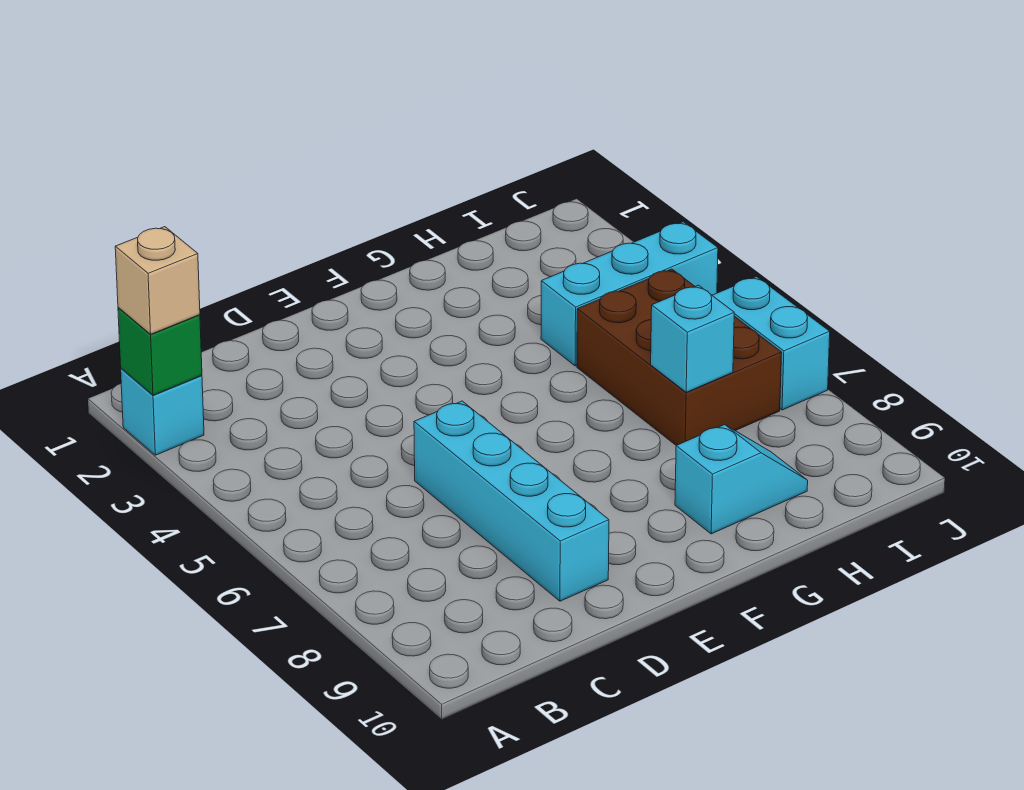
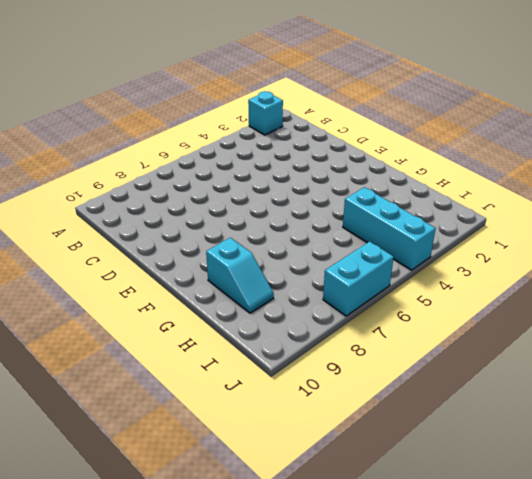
none -> cyan brick D6:D9 level 1
none -> brown brick H5:I7 level 1

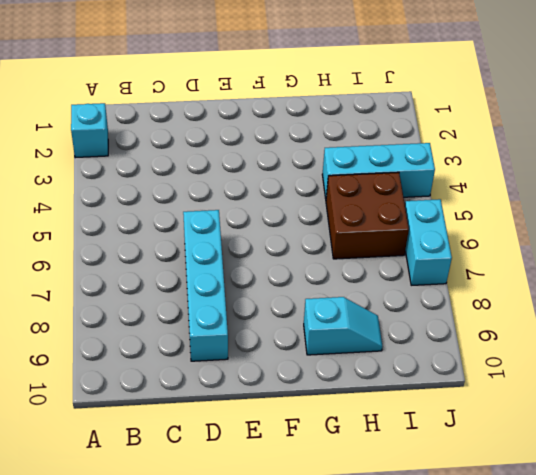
brown brick H5:I6 level 1 -> brown brick H5:I7 level 1
none -> green brick A2 level 2
none -> cyan brick H7 level 2

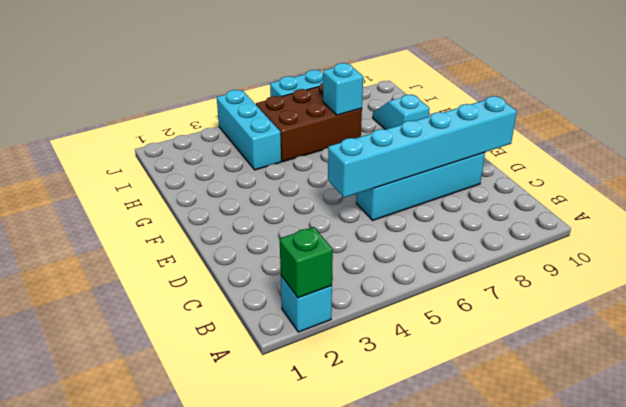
cyan brick D5:D10 level 2 -> none
none -> tan brick A2 level 3

